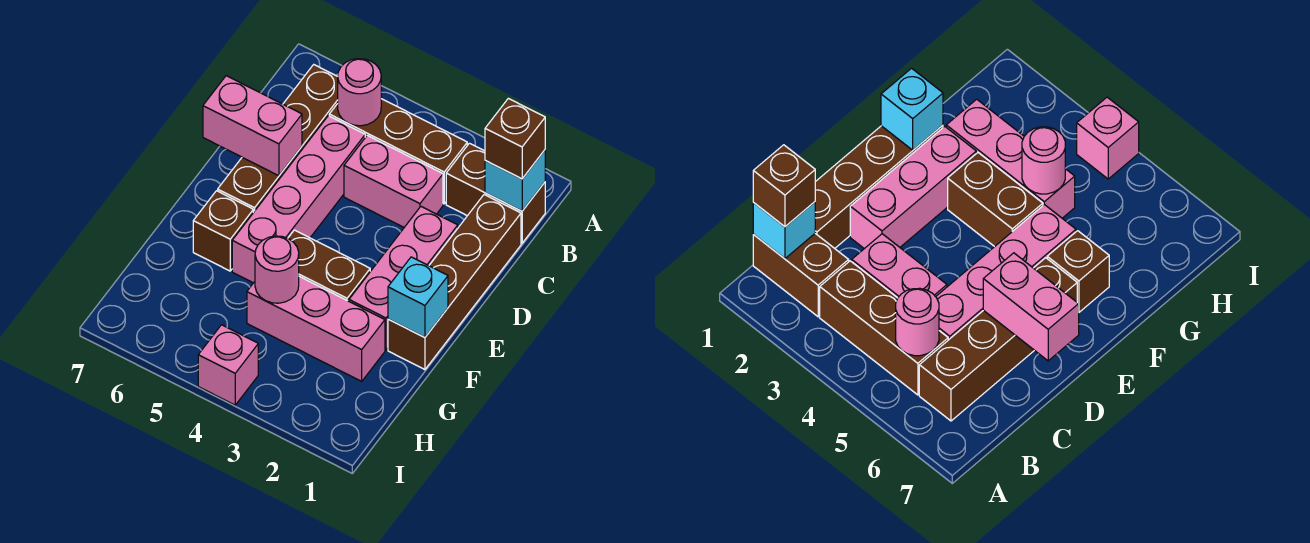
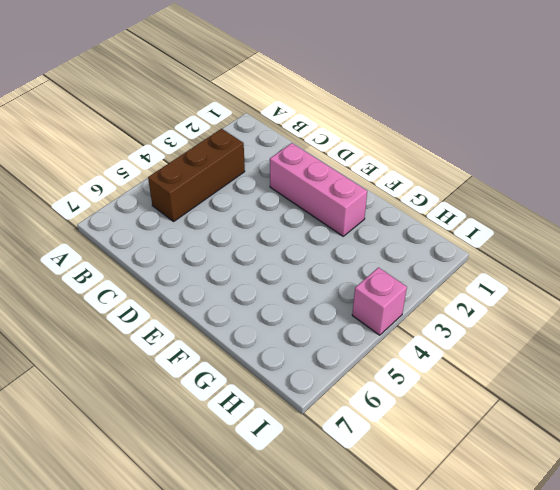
none -> brown brick B1:B2 level 1
none -> brown brick B6:E6 level 1
none -> brown brick C1:F1 level 1

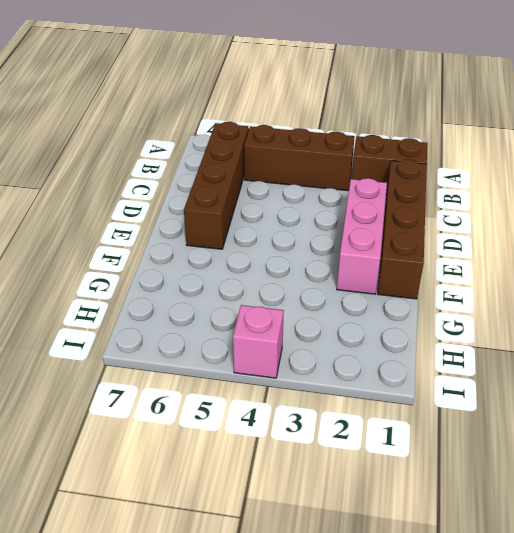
none -> pink brick C3:C4 level 1
none -> pink brick C5:F5 level 1
none -> brown brick F3:F4 level 1

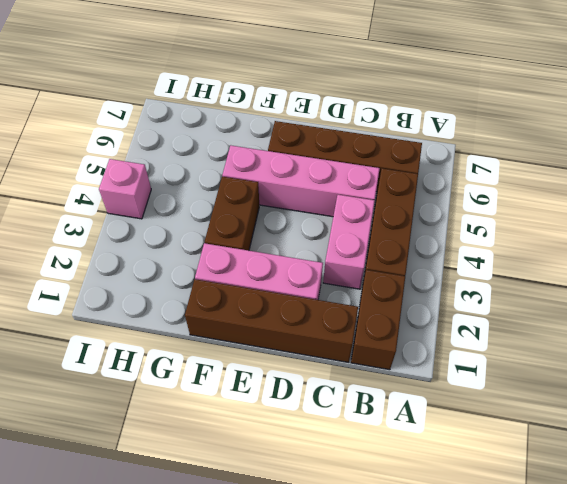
none -> brown brick F6 level 1
none -> pink brick G2:G4 level 1
none -> cyan brick B1 level 2

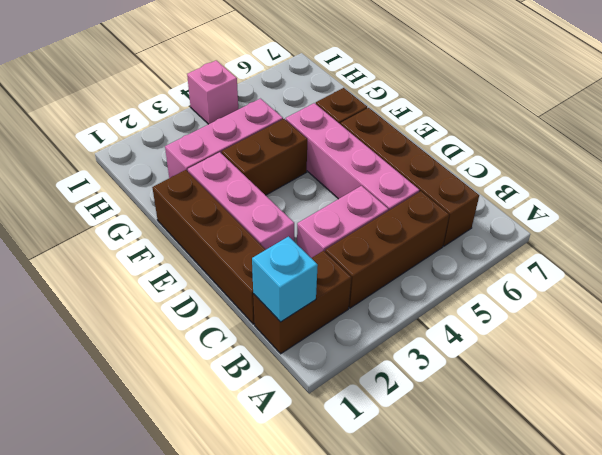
none -> pink round brick B5 level 2
none -> pink brick D6:D7 level 2
none -> cyan brick F1 level 2

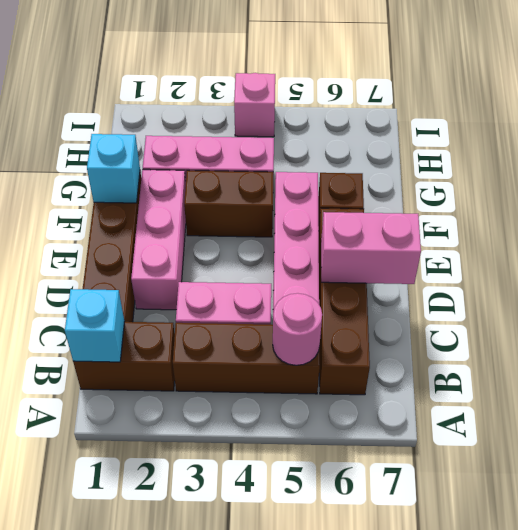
none -> pink round brick G4 level 2
none -> brown brick B1 level 3

